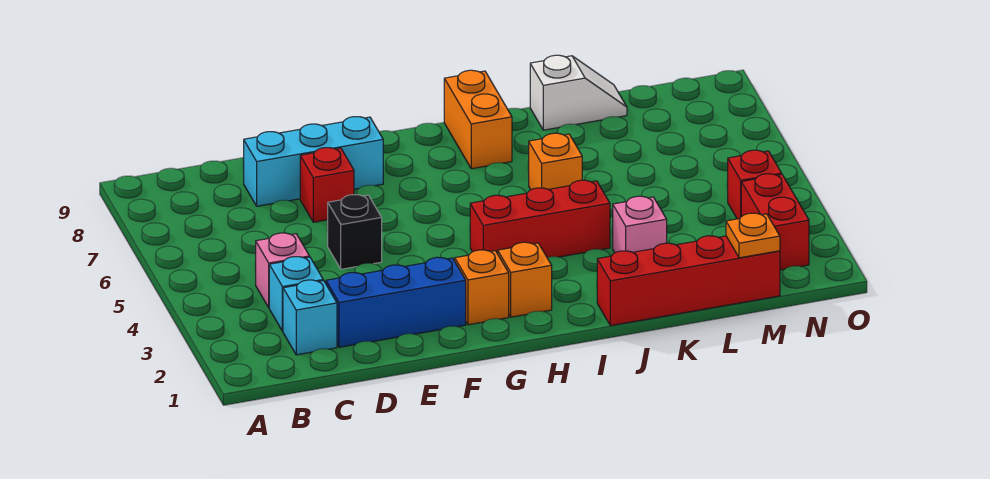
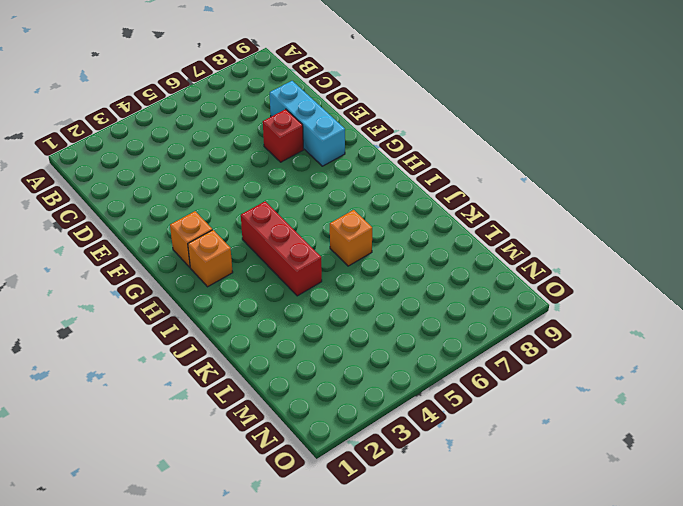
none -> cyan brick C2 level 1
none -> cyan brick C3 level 1
none -> pink brick C4 level 1

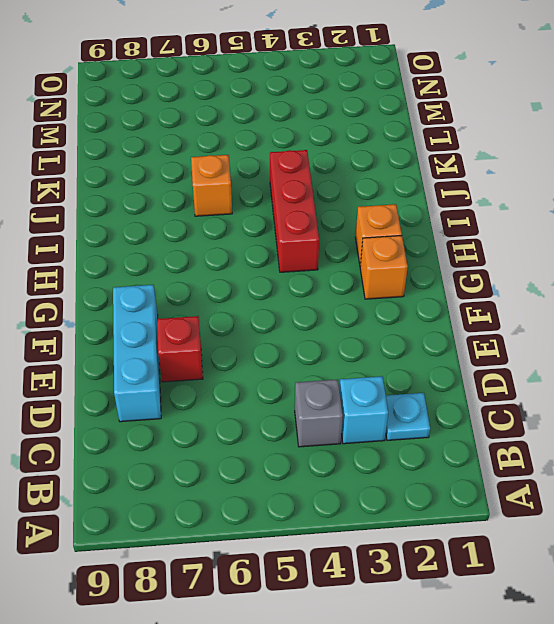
cyan plate C2 level 1 -> cyan brick C2 level 1
grey brick C4 level 1 -> pink brick C4 level 1
none -> blue brick D2:F2 level 1
none -> black brick E5 level 1
none -> orange brick I8:I9 level 1

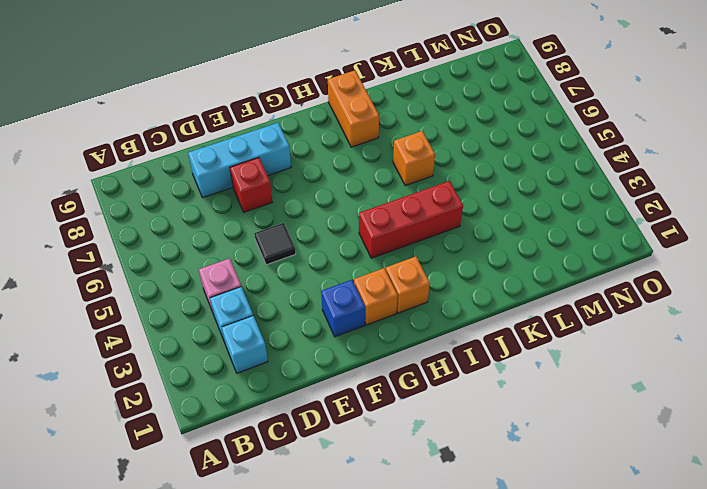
black tile E5 level 1 -> black brick E5 level 1
blue brick F2 level 1 -> blue brick D2:F2 level 1
none -> red brick J1:M1 level 1
none -> pink brick K3 level 1
none -> white slope K9:L9 level 1 top K

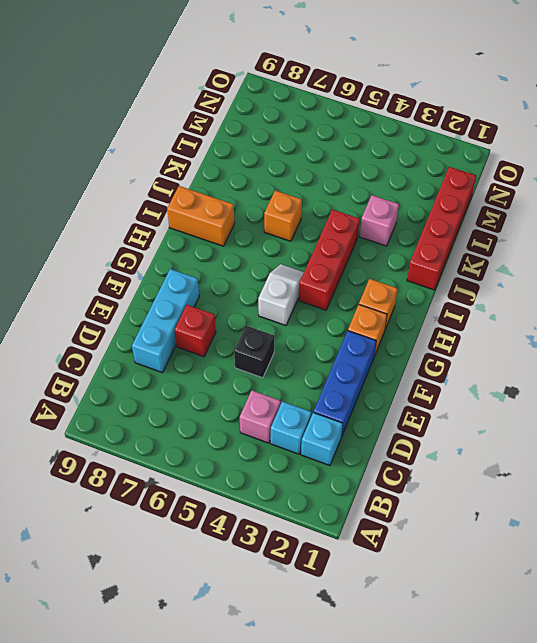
white slope G5:H5 level 1 top G -> white slope K9:L9 level 1 top K
none -> red brick N2:N3 level 1
none -> red brick N4 level 1
none -> orange plate M1 level 2

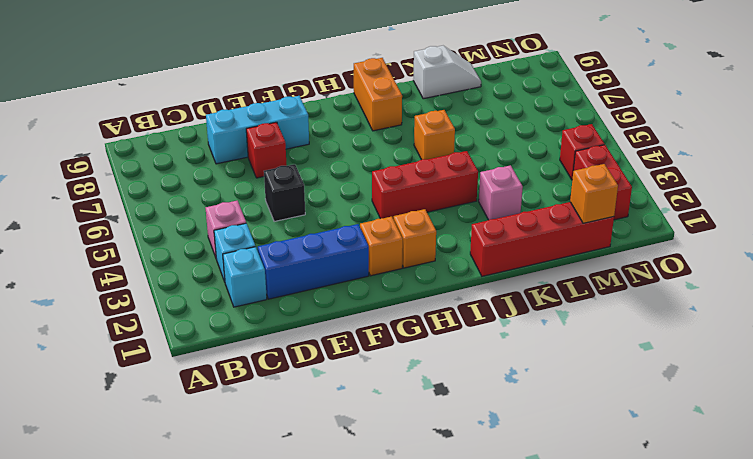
orange brick M1 level 2 -> orange plate M1 level 2

